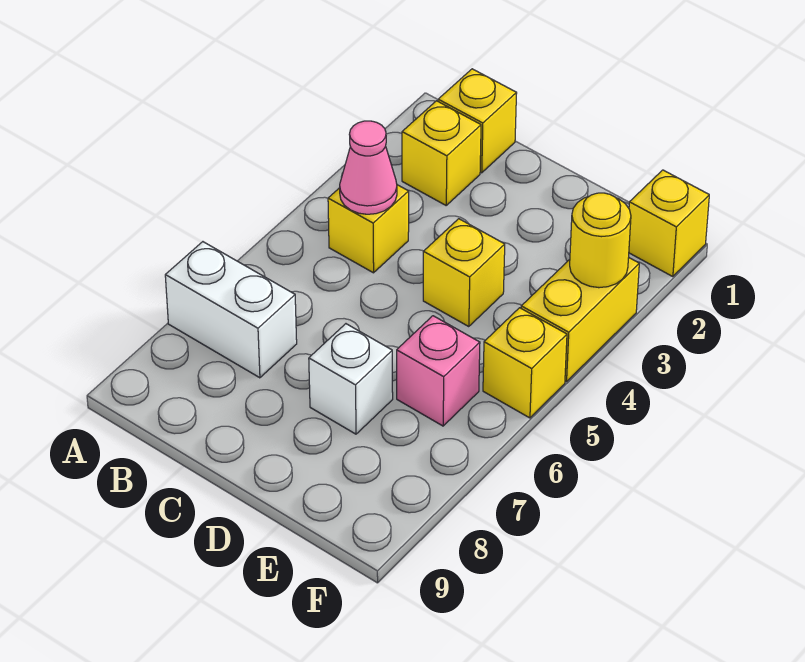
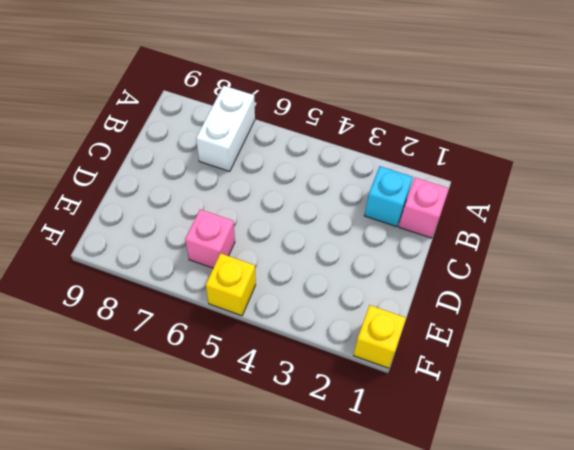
pink brick B1 level 1 -> yellow brick B1 level 1
cyan brick B2 level 1 -> yellow brick B2 level 1
none -> yellow brick B4 level 1
none -> yellow brick D4 level 1
none -> white brick D7 level 1

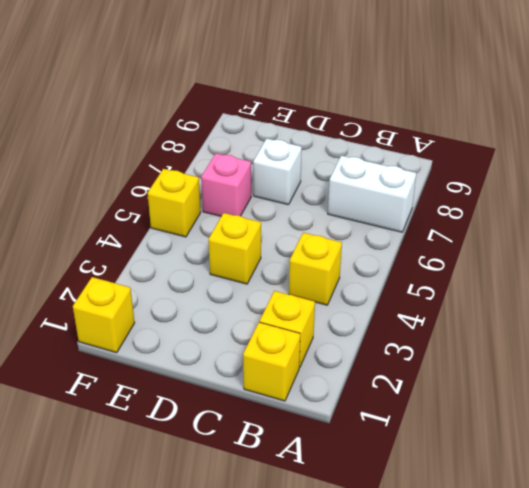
none -> yellow brick F3:F4 level 1
none -> pink cone B4 level 2
none -> yellow round brick F3 level 2

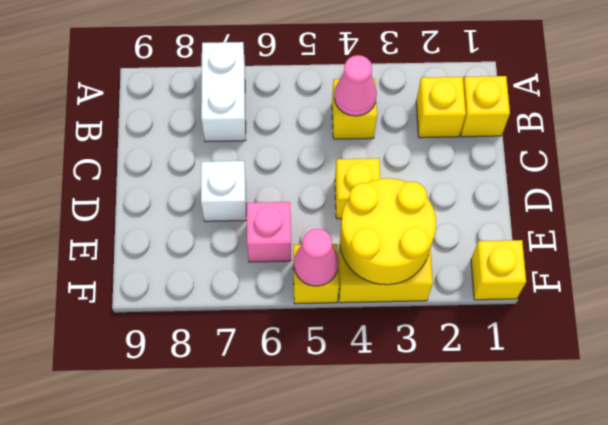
yellow round brick E3:F4 level 2 -> yellow round brick F3 level 2
pink cone F5 level 2 -> none

